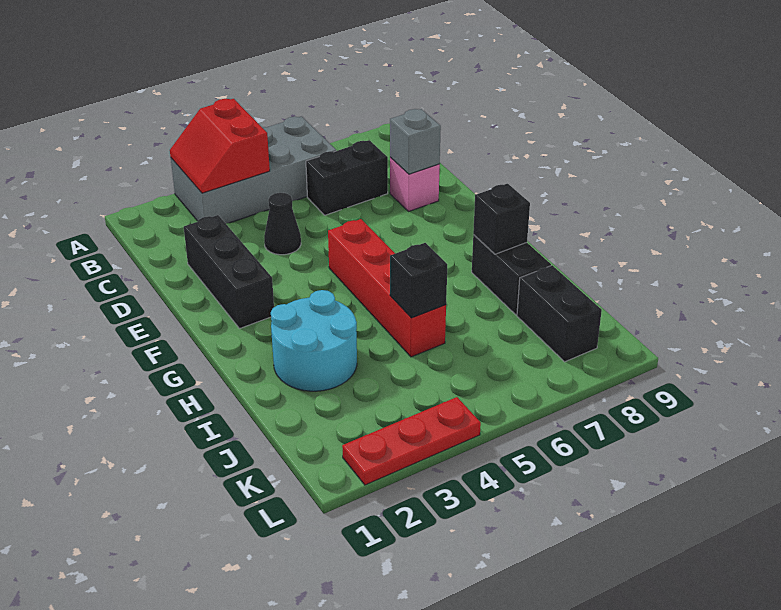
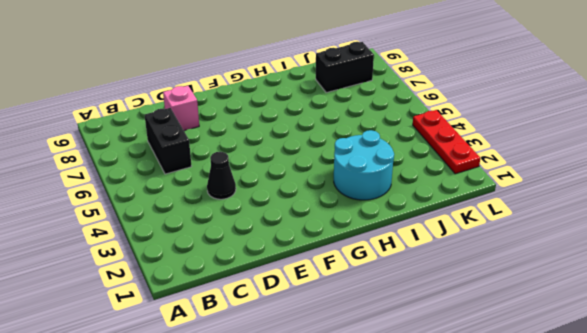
none -> grey brick A3:B6 level 1
none -> black brick D2:F2 level 1
none -> red brick F5:I5 level 1

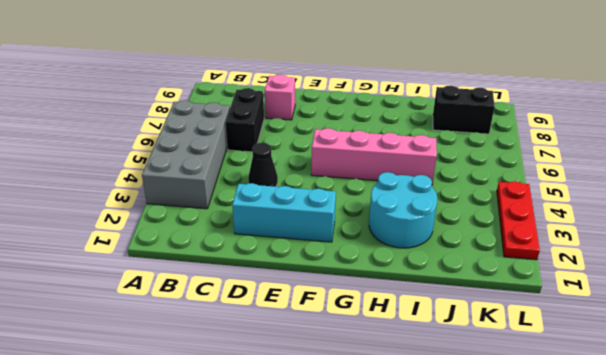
cyan brick D2:F2 level 1 -> black brick D2:F2 level 1
pink brick F5:I5 level 1 -> red brick F5:I5 level 1
none -> black brick H8:I8 level 1
none -> red slope A3:B4 level 2 top 4
none -> grey brick D8 level 2

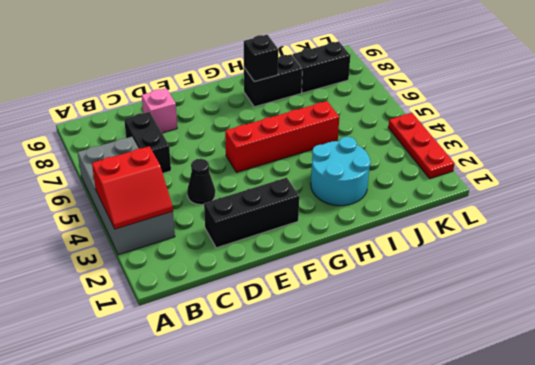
none -> grey brick D8 level 2
none -> black brick I5 level 2

